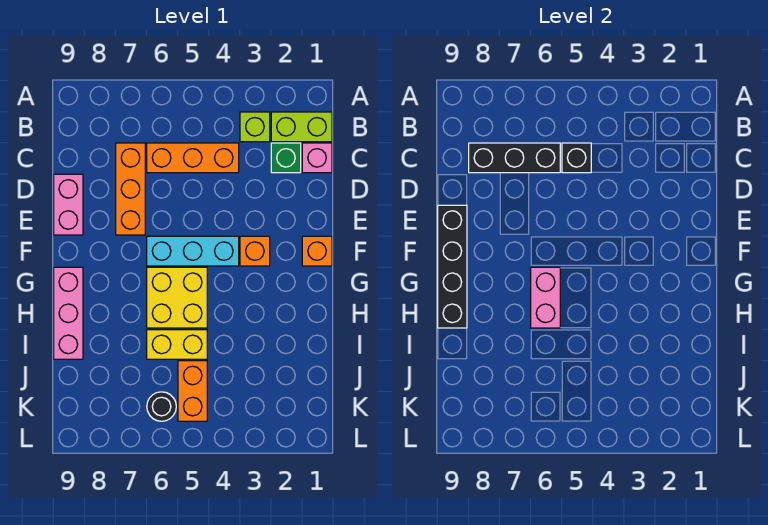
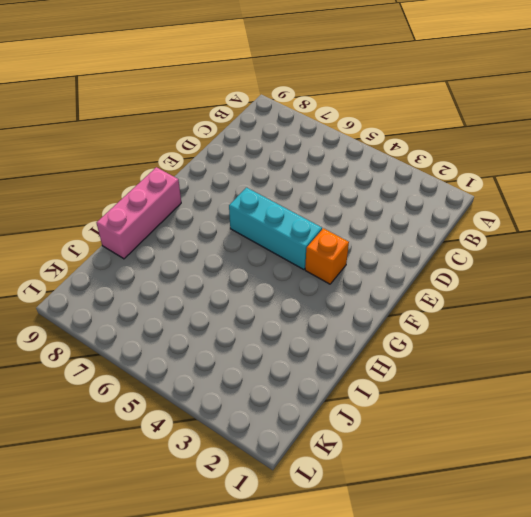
none -> lime brick B1:B2 level 1
none -> lime brick B3 level 1
none -> pink brick C1 level 1

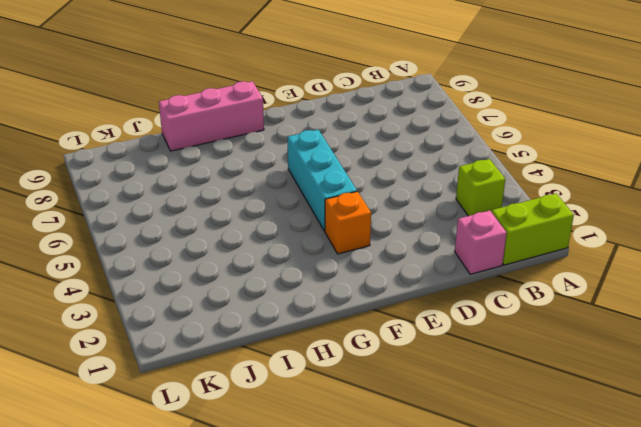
lime brick A1:B1 level 1 -> lime brick B1:B2 level 1
none -> green brick C2 level 1
none -> orange brick C4:C6 level 1
none -> orange brick C7:E7 level 1

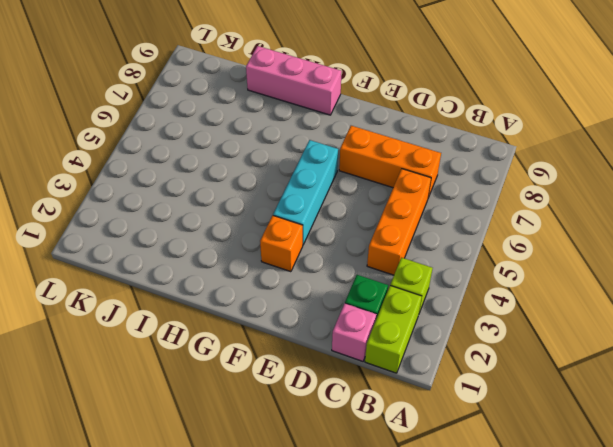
none -> pink brick D9:E9 level 1
none -> orange brick F1 level 1
none -> yellow brick G5:H6 level 1

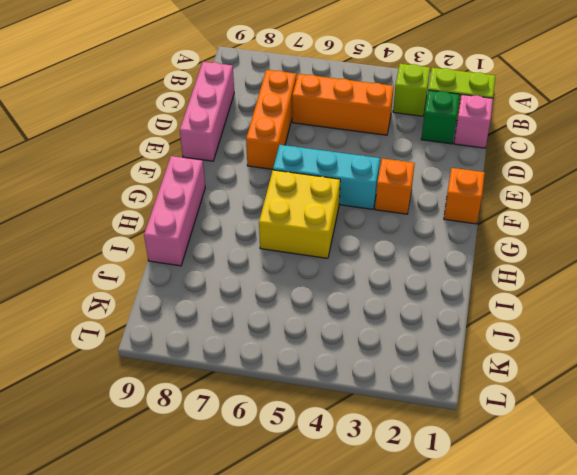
pink brick C9:E9 level 1 -> pink brick D9:E9 level 1
none -> yellow brick I5:I6 level 1
none -> orange brick J5:K5 level 1
none -> black round brick K6 level 1

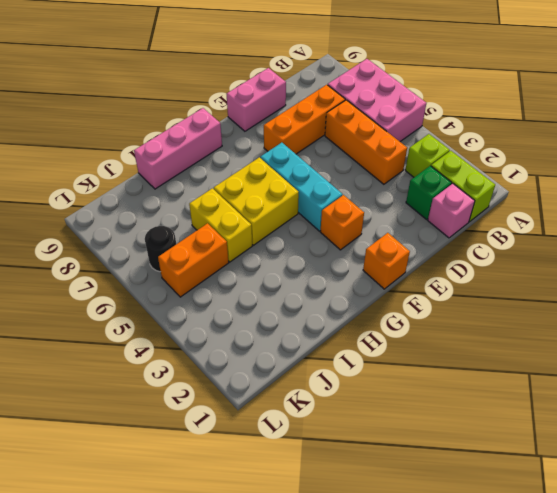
pink brick A5:B7 level 1 -> none
none -> black brick C5 level 2
none -> black brick C6:C8 level 2
none -> black brick E9:H9 level 2

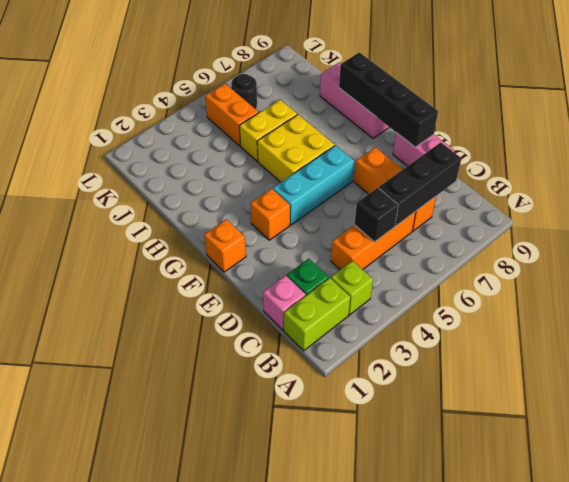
none -> pink brick G6:H6 level 2

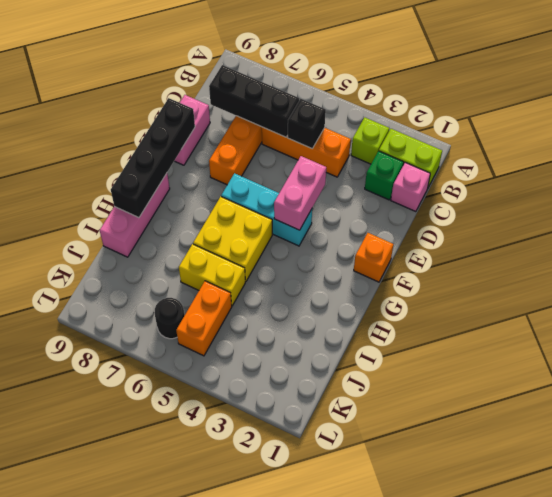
pink brick E4:F4 level 2 -> pink brick G6:H6 level 2
none -> orange brick F3 level 1

